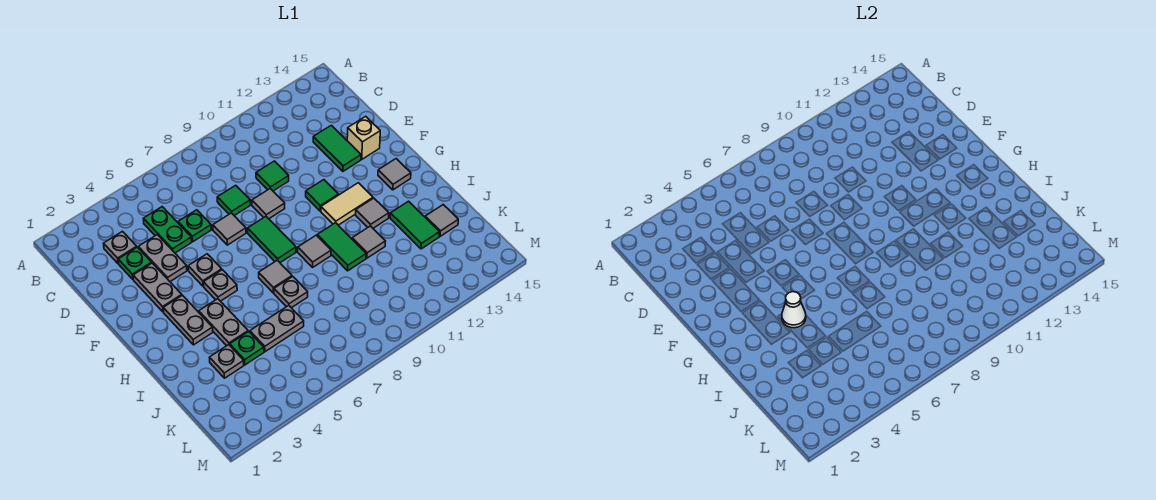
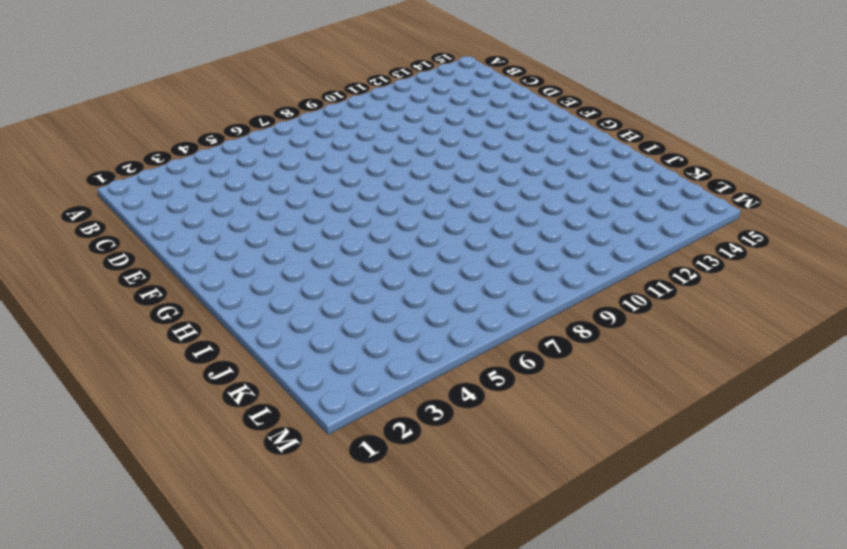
none -> grey plate C3 level 1
none -> green plate C5:D5 level 1
none -> green plate D3 level 1
none -> grey plate D4:E4 level 1

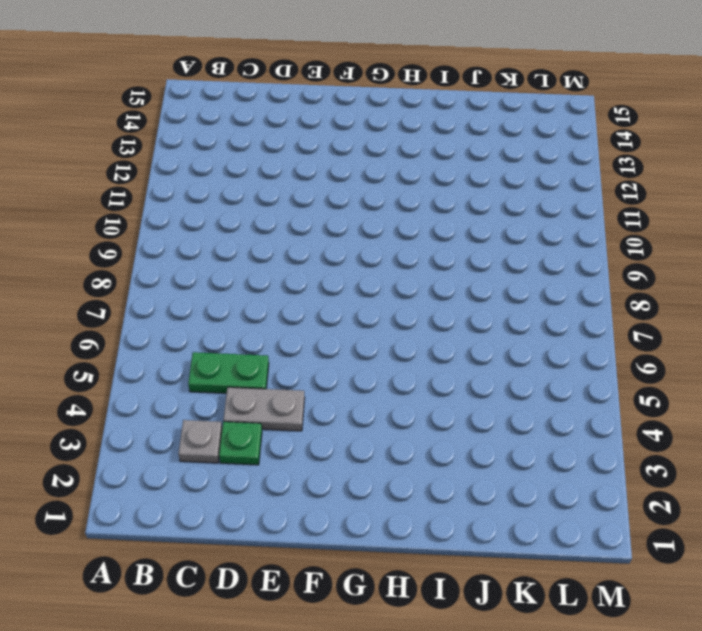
none -> green plate D6 level 1
none -> green tile D8 level 1
none -> green tile D10 level 1
none -> green tile D13:E13 level 1

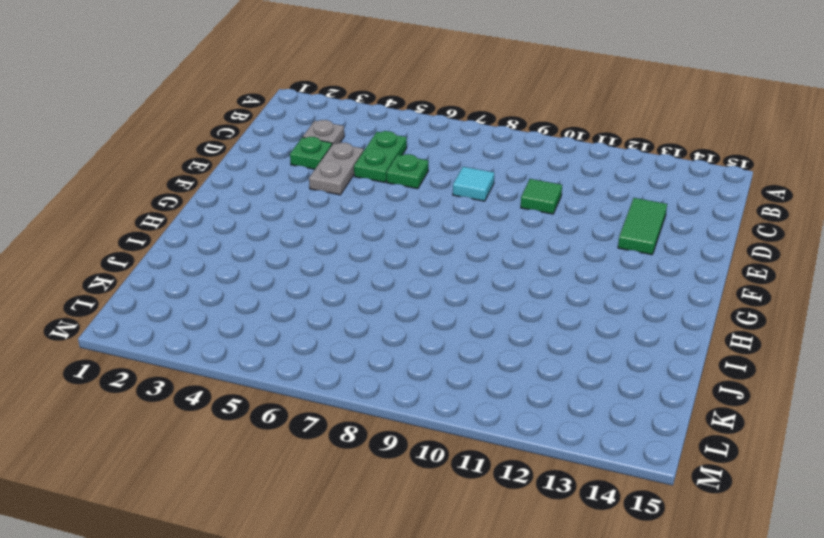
cyan tile D8 level 1 -> green tile D8 level 1
none -> grey plate E3:F3 level 1
none -> grey tile E7 level 1
none -> grey tile E9 level 1
none -> tan brick E14 level 1

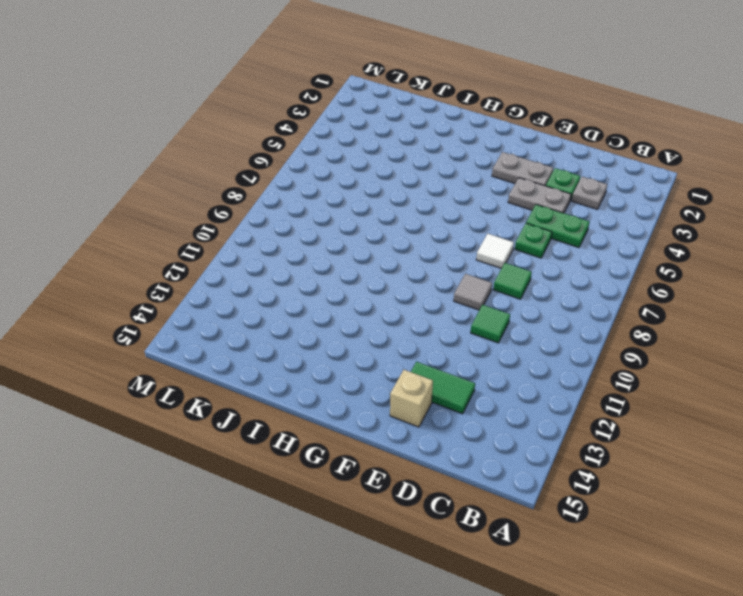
white tile E7 level 1 -> grey tile E7 level 1
none -> grey plate F5 level 1
none -> green tile F8:G8 level 1
none -> green tile F11 level 1
none -> grey plate G3:H3 level 1

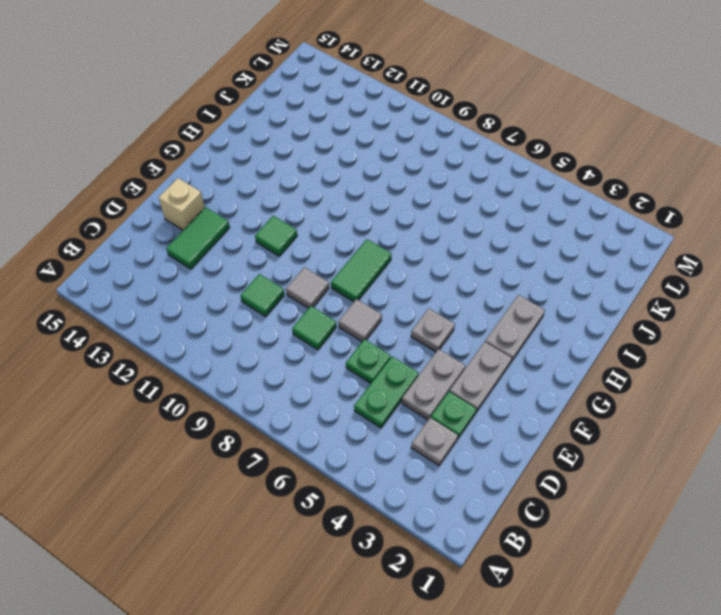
none -> grey plate G5 level 1
none -> tan tile G11:G12 level 1
none -> grey tile G14 level 1
none -> grey plate H4:I4 level 1

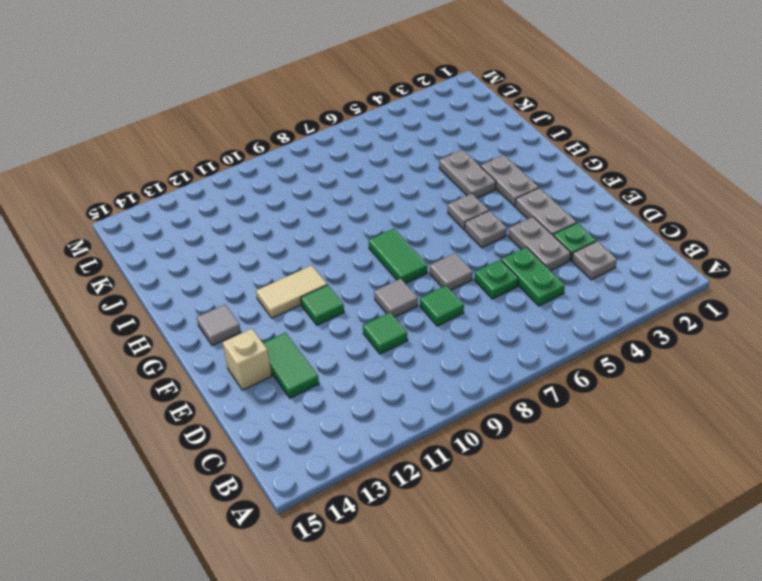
none -> grey tile H7 level 1
none -> grey tile H9 level 1
none -> green tile H10:I10 level 1
none -> grey tile H12 level 1

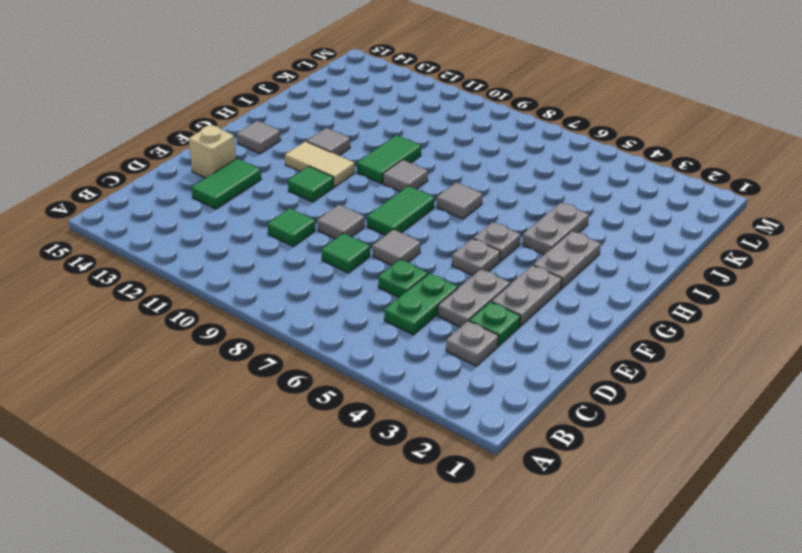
none -> grey plate I7 level 1
none -> grey tile I11 level 1
none -> green tile I13:J13 level 1
none -> grey plate J3 level 1

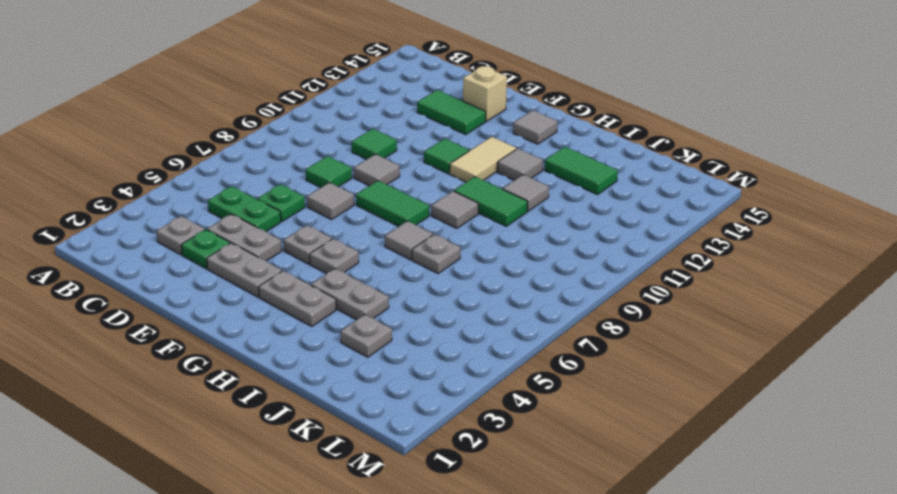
none -> green plate J4 level 1
none -> grey plate J5:J6 level 1
none -> grey tile J14 level 1
none -> white cone H4 level 2

